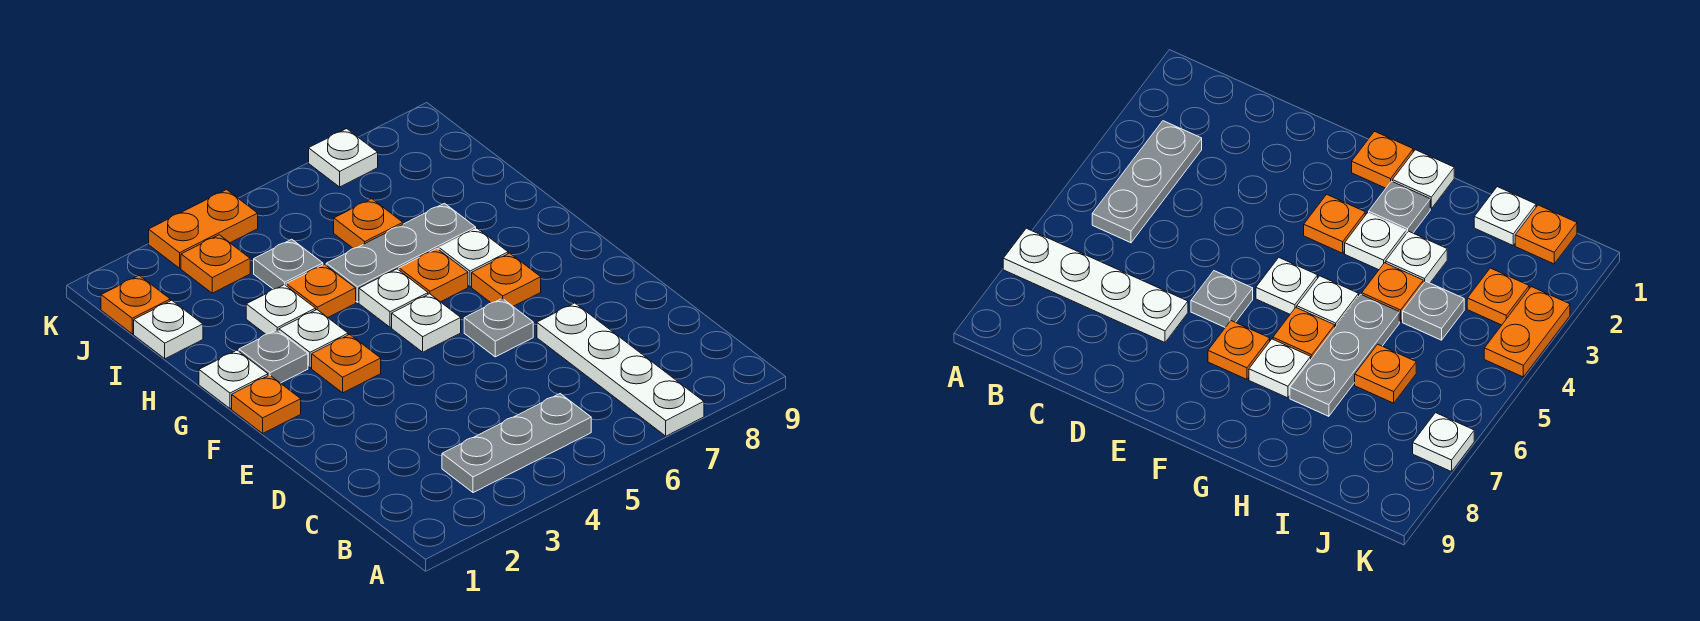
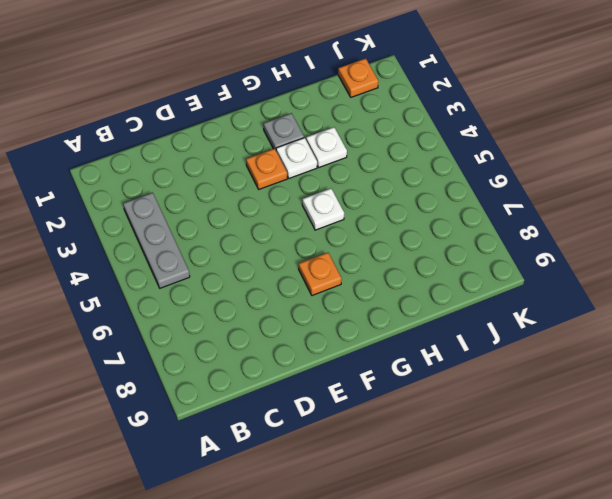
none -> white plate A7:D7 level 1
none -> grey plate E6 level 1
none -> orange plate F1 level 1

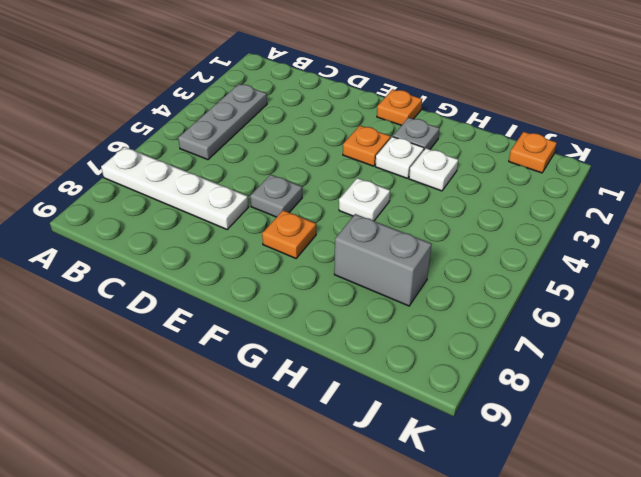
grey brick H7:I7 level 1 -> grey plate H5:H7 level 1
none -> white plate F5 level 1
none -> white plate G1 level 1
none -> orange plate G6 level 1

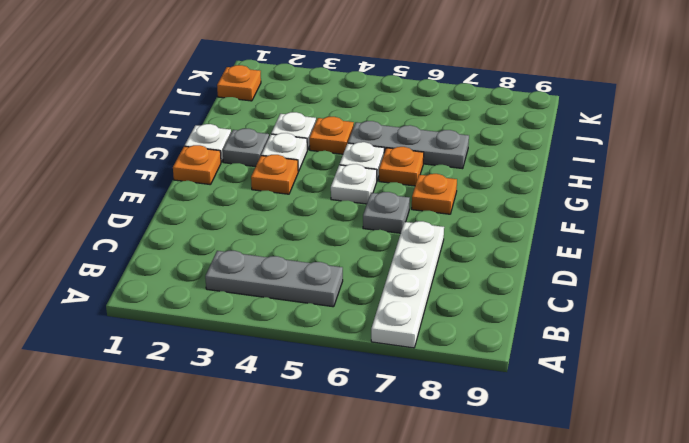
none -> white plate G7 level 1
none -> white plate I1 level 1
none -> grey plate I4 level 1

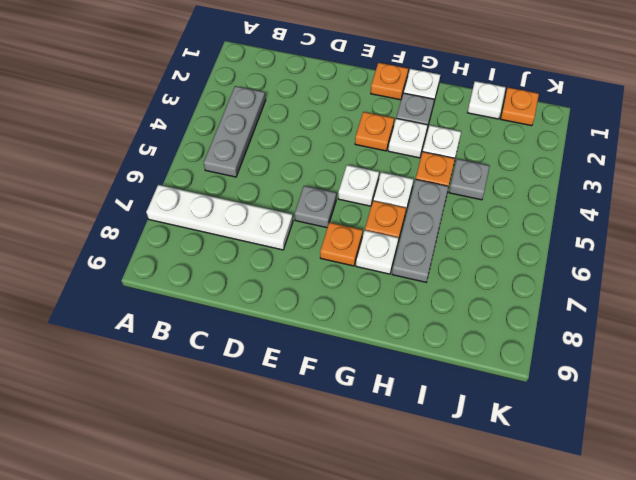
none -> orange plate I6 level 1
none -> orange plate J3 level 1
none -> orange plate K3:K4 level 1

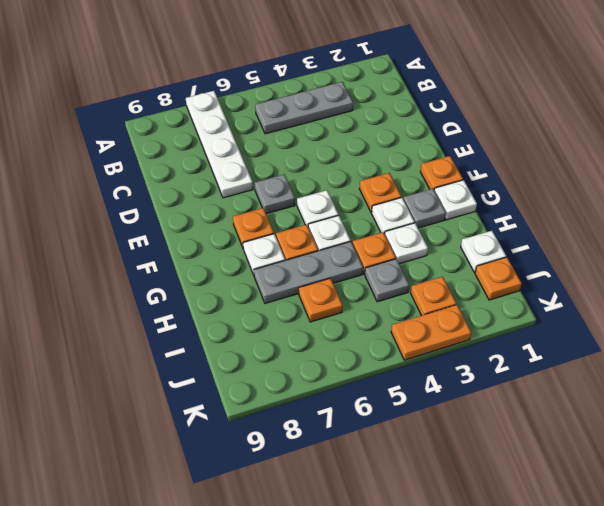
none -> white plate K7 level 1

